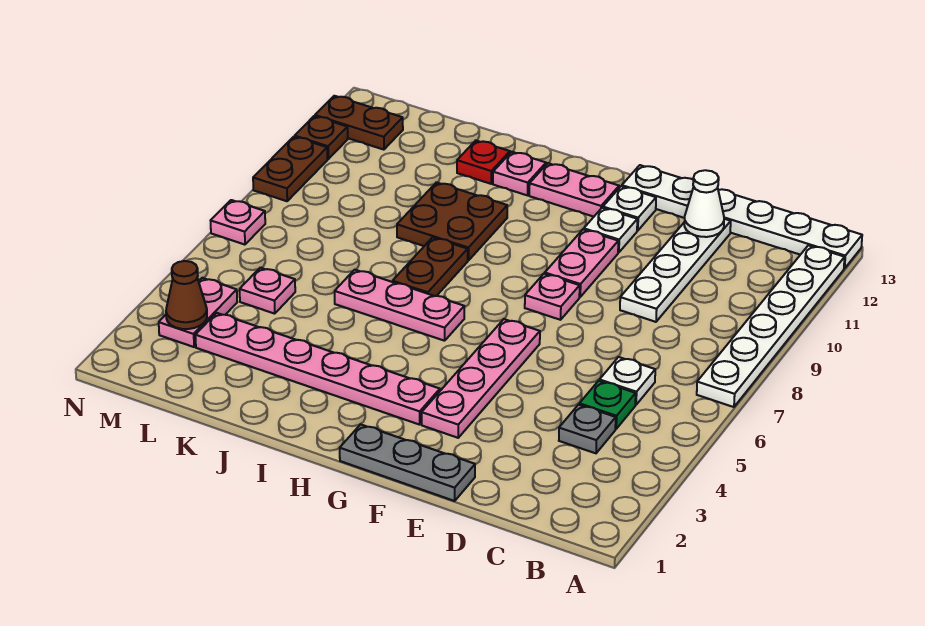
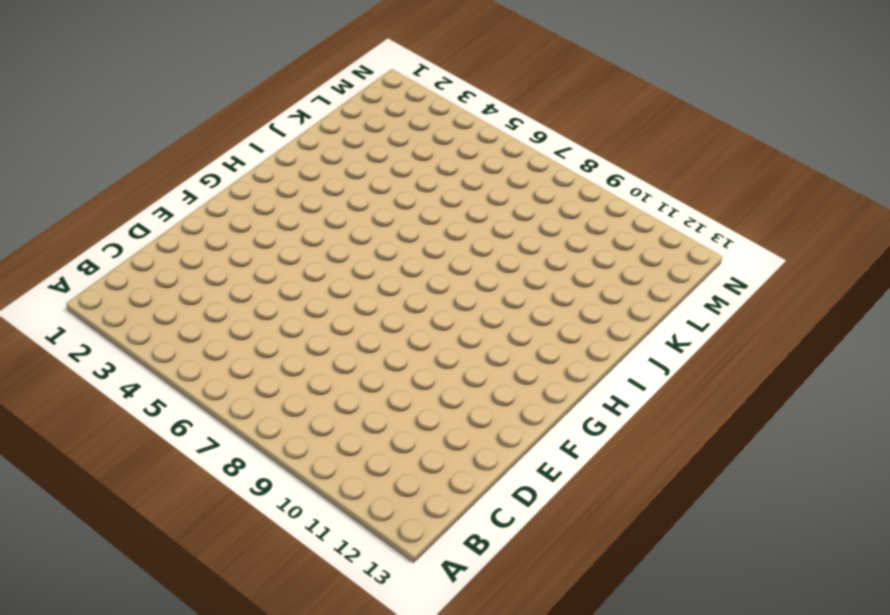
none -> white plate A7:A12 level 1
none -> white plate A13:F13 level 1
none -> grey plate C4 level 1

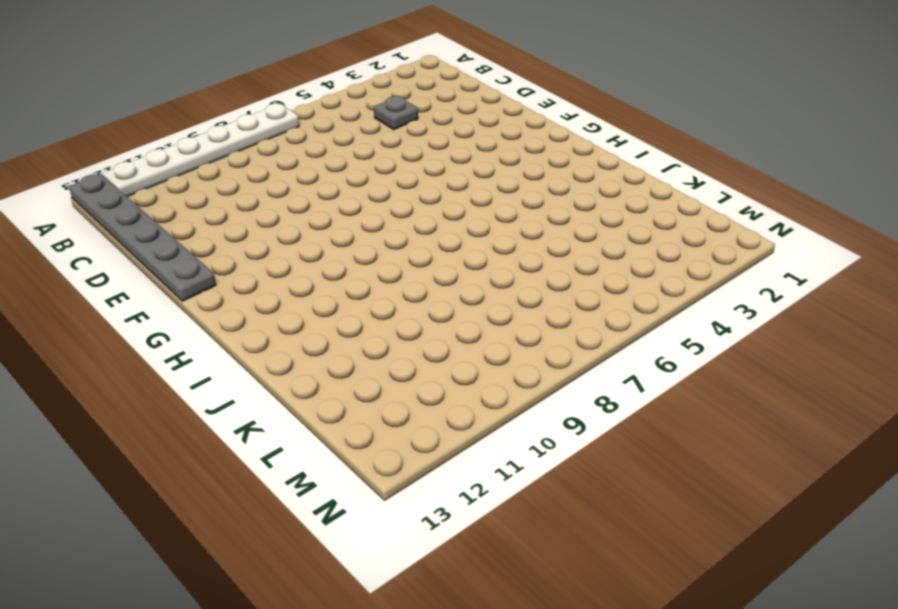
grey plate A13:F13 level 1 -> white plate A13:F13 level 1
none -> green plate C5 level 1
none -> white plate C6 level 1
none -> white plate D9:D12 level 1

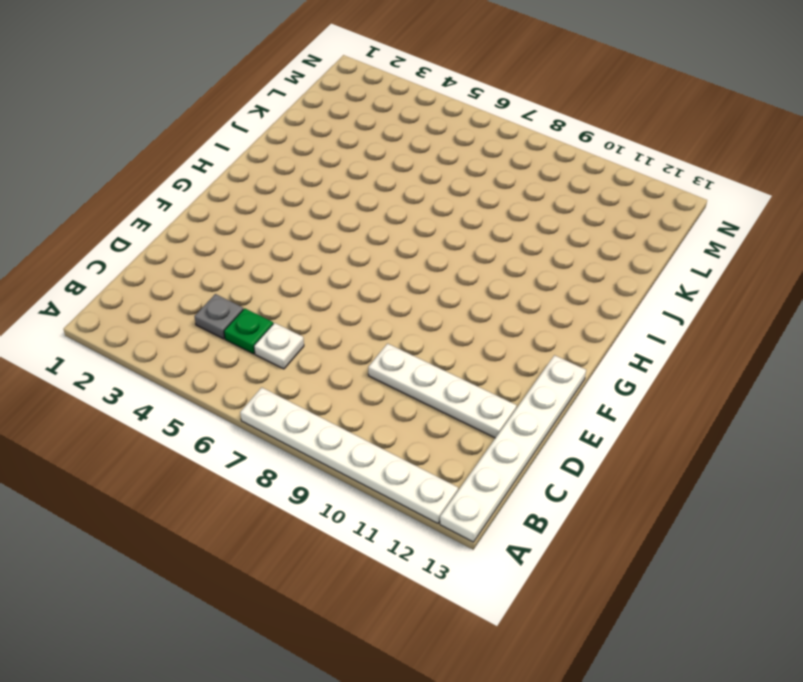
none -> grey plate E1:G1 level 1
none -> pink plate F3:F6 level 1
none -> pink plate F8 level 1

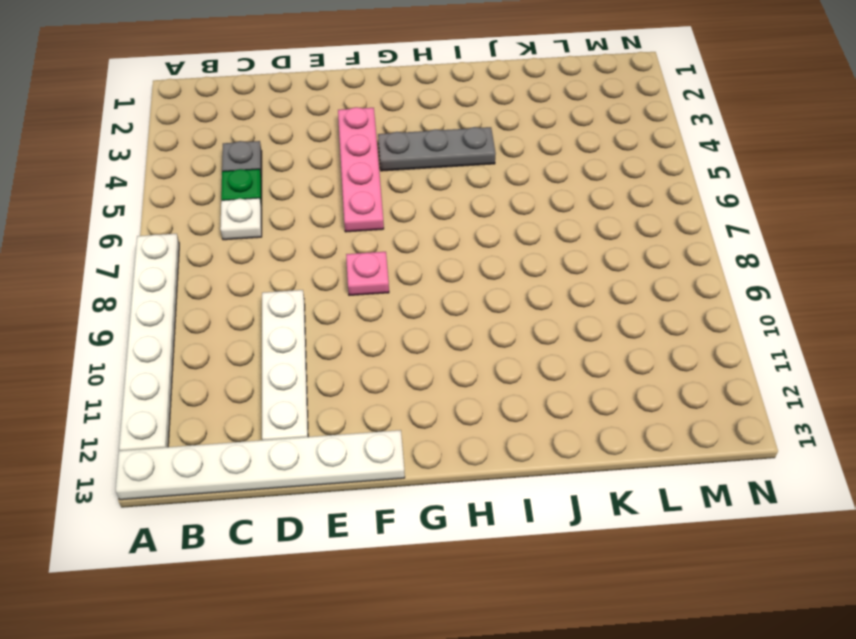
grey plate G4:I4 level 1 -> grey plate E1:G1 level 1
none -> pink plate F9:F10 level 1
none -> white plate F11 level 1
none -> white plate F12 level 1

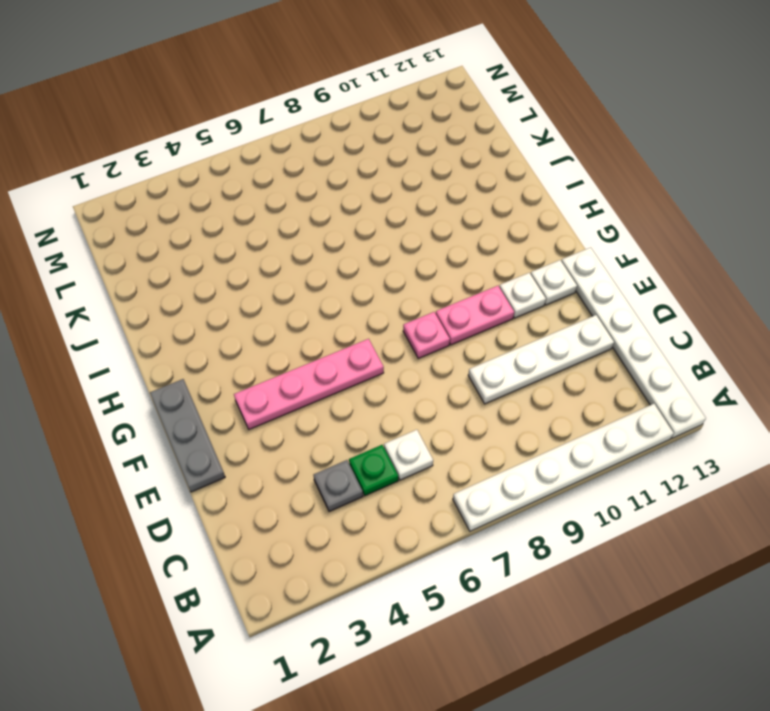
none -> pink plate G3:L3 level 1
none -> pink plate G12:H12 level 1
none -> pink plate H6:J6 level 1

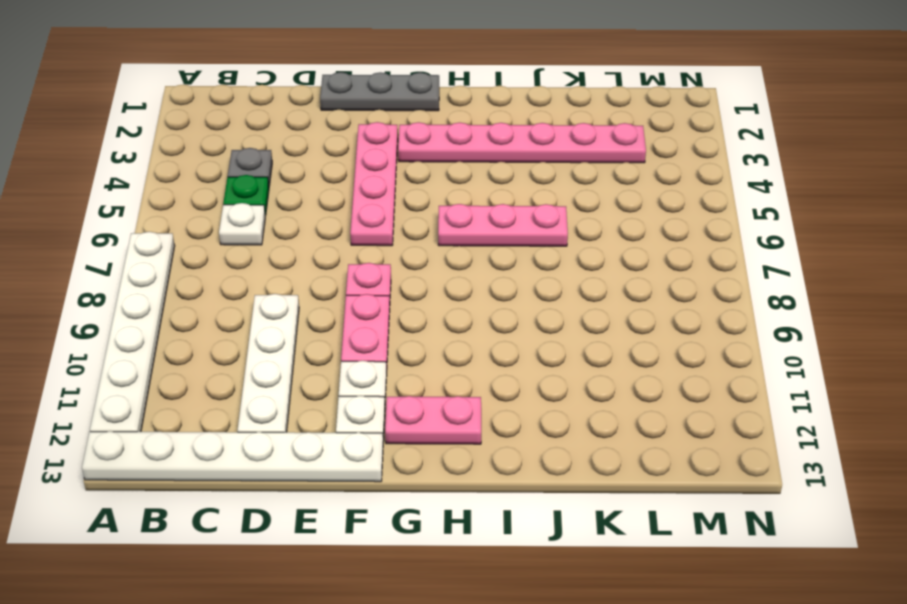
none -> brown plate I7:I8 level 1
none -> brown plate I9:J10 level 1
none -> pink plate I12 level 1

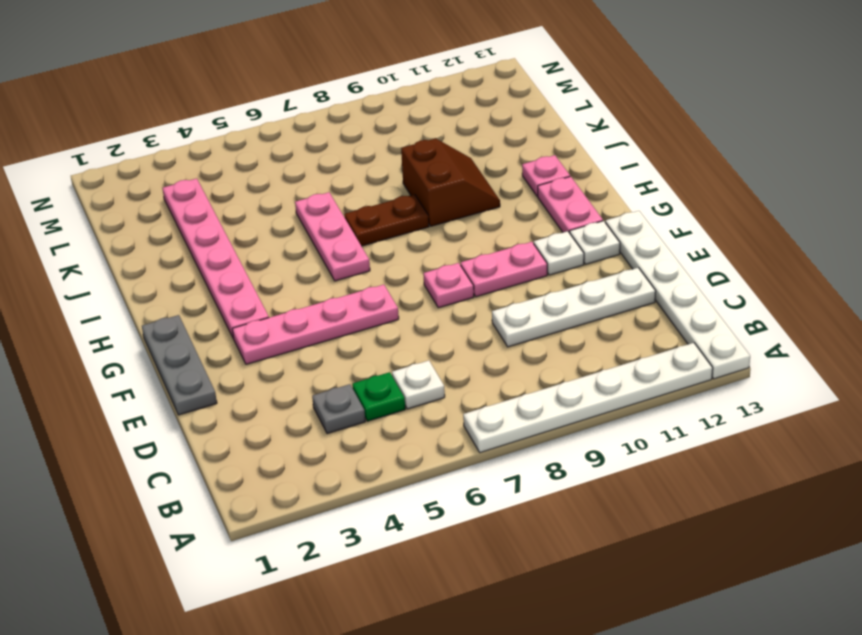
brown slope I9:J10 level 1 top 9 -> brown plate I9:J10 level 1
none -> red plate J12 level 1
none -> pink plate L5 level 1
none -> pink plate M3:M4 level 1

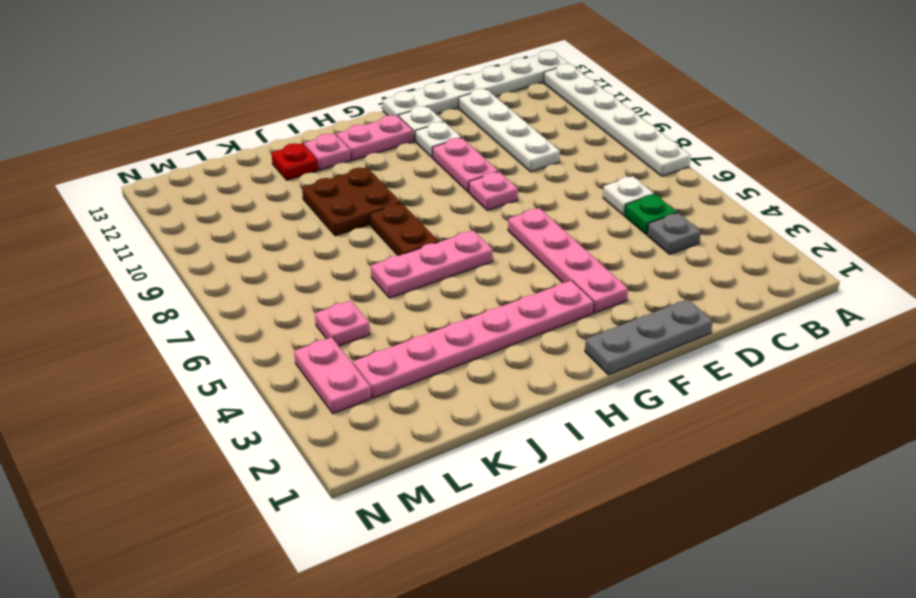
none -> brown plate M12:N12 level 1
none -> pink plate N7 level 1
none -> brown plate N9:N10 level 1

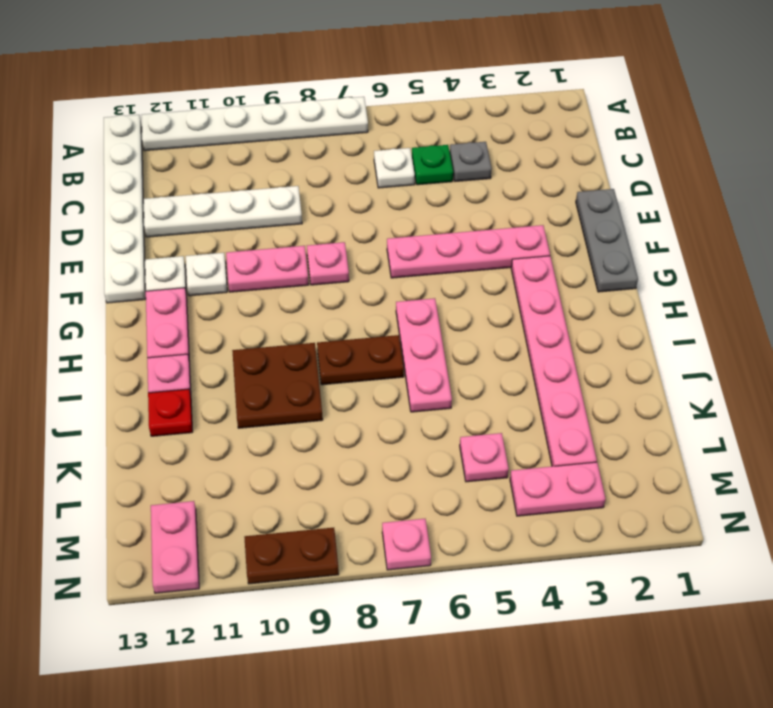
pink plate M12:N12 level 1 -> brown plate M12:N12 level 1
none -> brown plate N11 level 1
none -> white cone D12 level 2
none -> brown cone M3 level 2

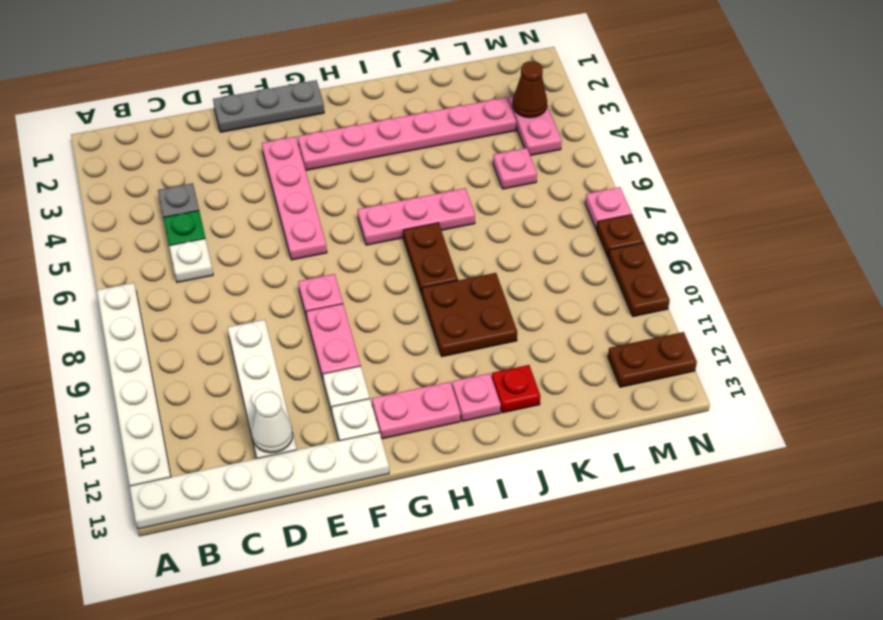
brown plate N8 level 1 -> brown plate N11 level 1

